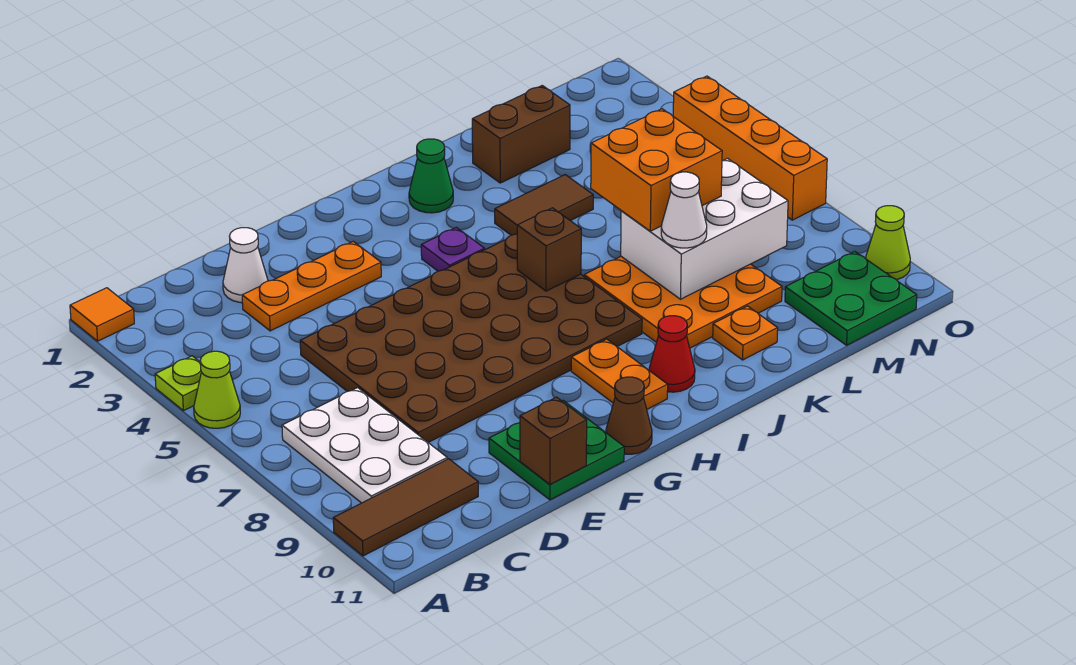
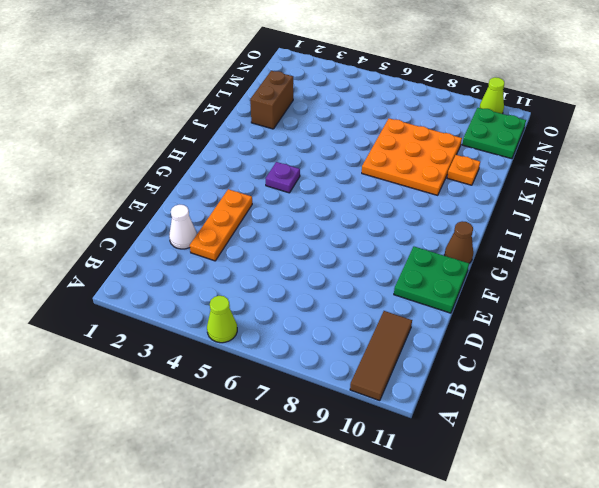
none -> orange tile A1 level 1
none -> lime plate A4 level 1
none -> white plate B7:C9 level 1

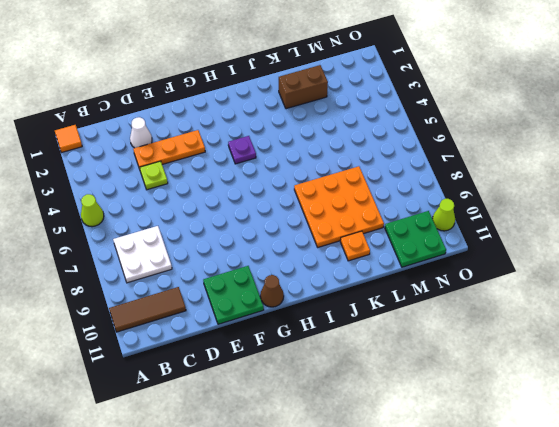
white plate B7:C8 level 1 -> white plate B7:C9 level 1
lime plate D4 level 1 -> lime plate A4 level 1
none -> brown plate D5:I8 level 1
none -> orange plate H9:H10 level 1
none -> green cone I2 level 1

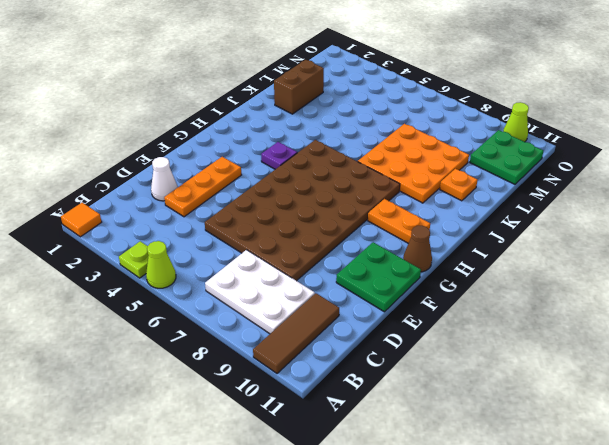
none -> green cone I2 level 1
none -> red cone I10 level 1
none -> brown tile J4:K4 level 1

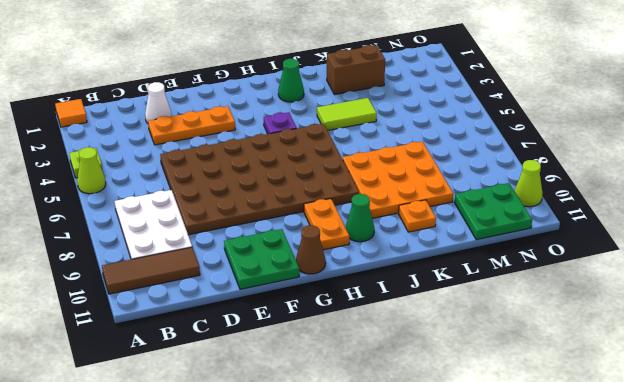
green cone I10 level 1 -> red cone I10 level 1
lime tile J4:K4 level 1 -> brown tile J4:K4 level 1
none -> orange brick O4:O7 level 1
none -> brown brick E11 level 2
none -> brown brick I6 level 2

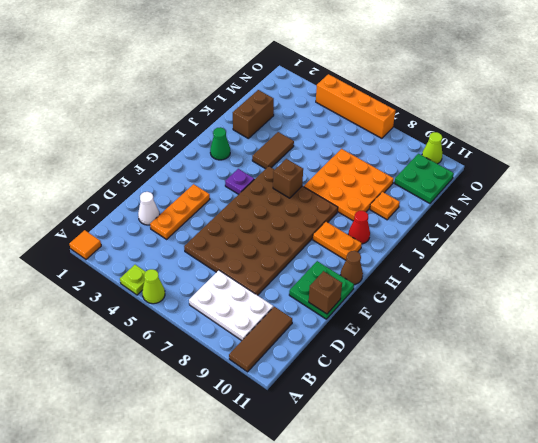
none -> white brick K7:M8 level 2
none -> orange brick K6:L7 level 3
none -> white cone K8 level 3

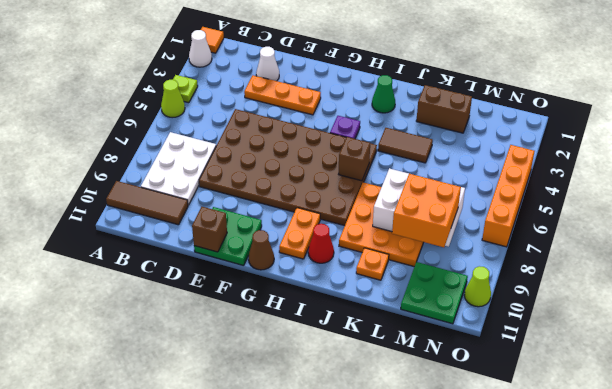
white cone A2 level 1 -> white cone K8 level 3
orange brick L8:M9 level 3 -> orange brick K6:L7 level 3

